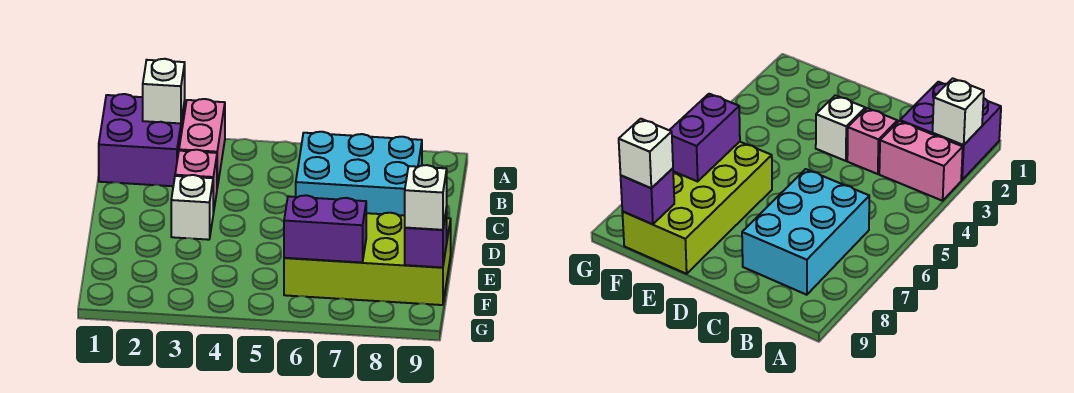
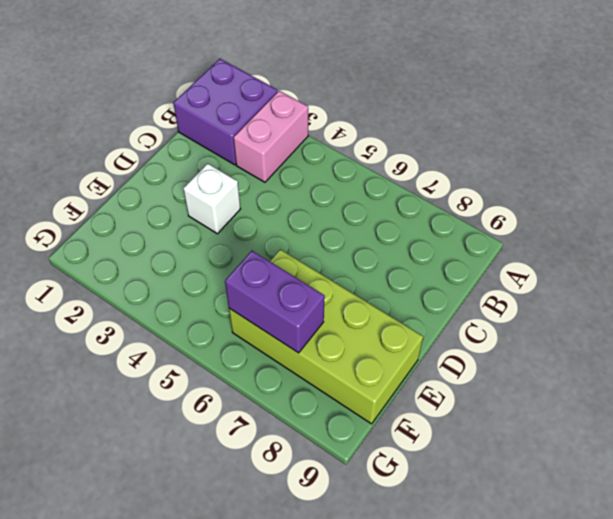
none -> cyan brick B6:C8 level 1
none -> pink brick C3 level 1

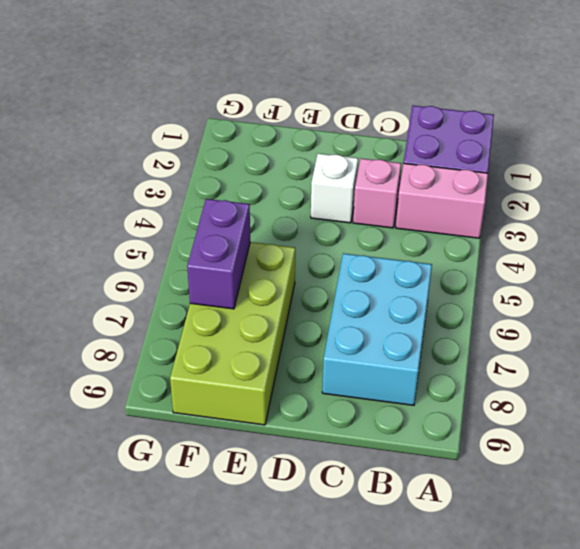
none -> white brick A2 level 2
none -> purple brick F9 level 2

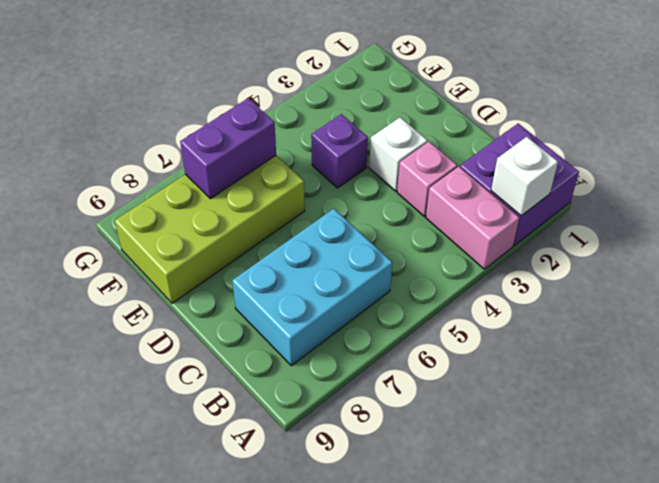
purple brick E4 level 1 -> purple brick F9 level 2
none -> white brick F9 level 3

